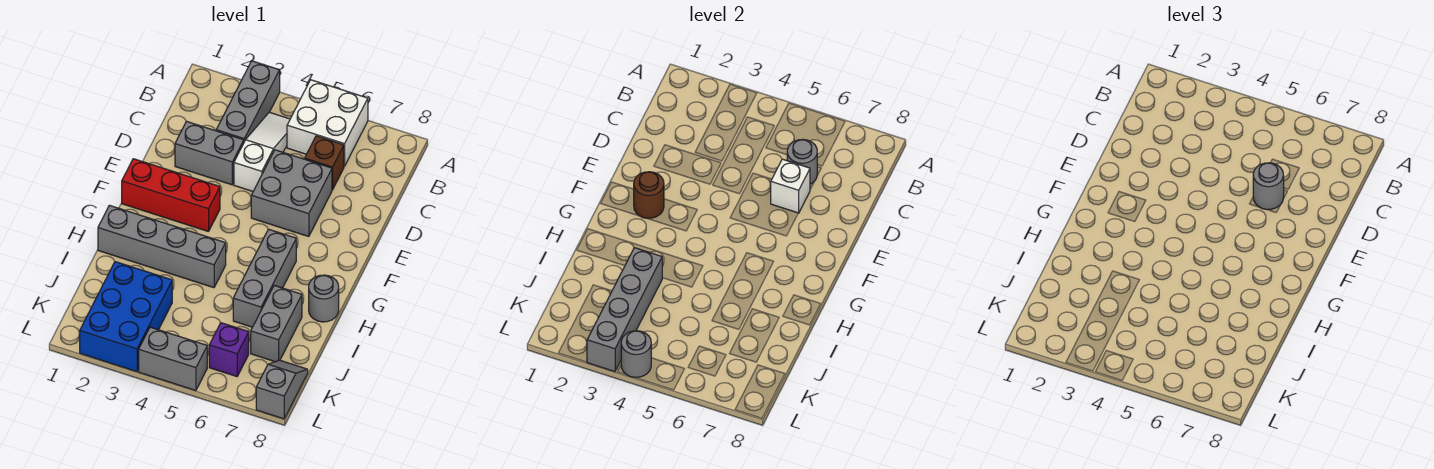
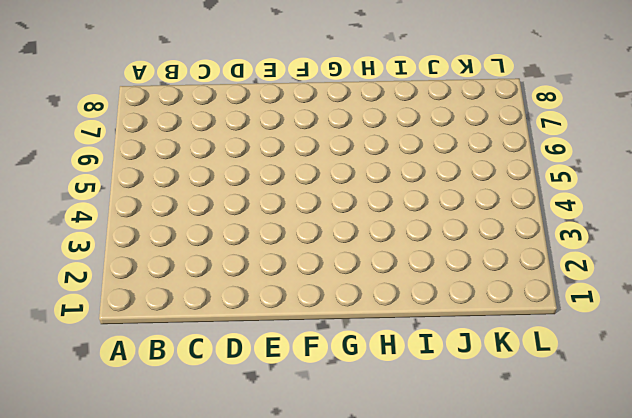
none -> grey brick A3:C3 level 1
none -> white brick A5:B6 level 1
none -> white slope B4:D4 level 1 top D

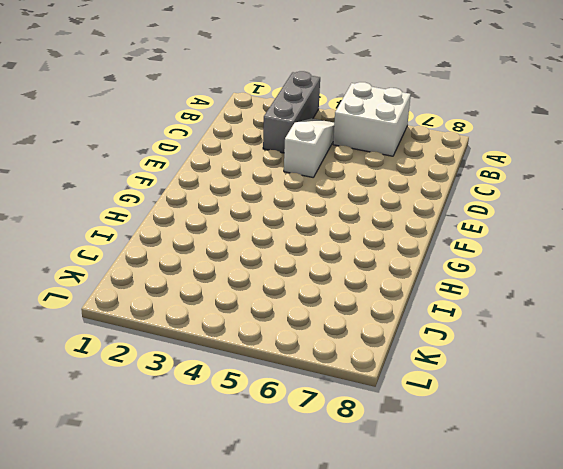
none -> brown brick C6 level 1
none -> grey brick D2:D3 level 1
none -> grey brick D5:E6 level 1

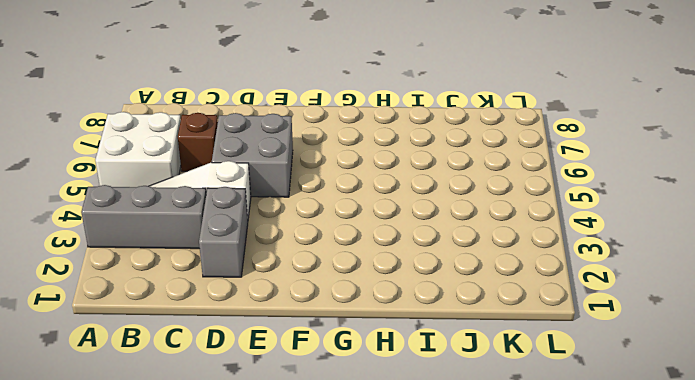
none -> red brick F1:F3 level 1
none -> grey brick G6:I6 level 1
none -> grey brick H1:H4 level 1

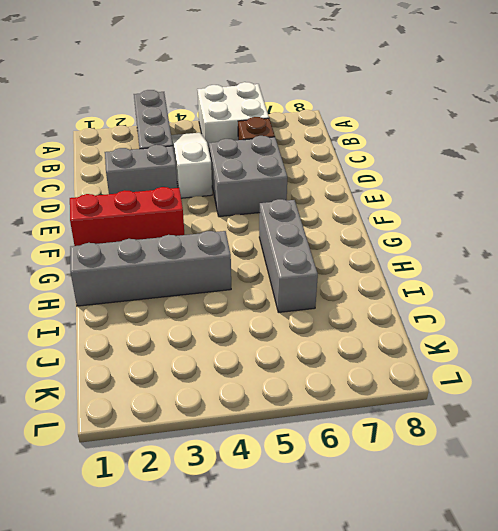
none -> grey round brick H8 level 1
none -> grey brick I7:J7 level 1
none -> blue brick J2:L3 level 1

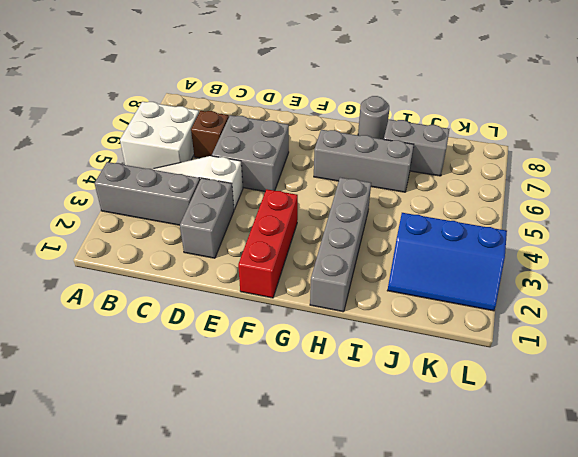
blue slope J2:L3 level 1 top 3 -> blue brick J2:L3 level 1
none -> purple brick K6 level 1
none -> grey slope K8:L8 level 1 top L
none -> grey brick L4:L5 level 1

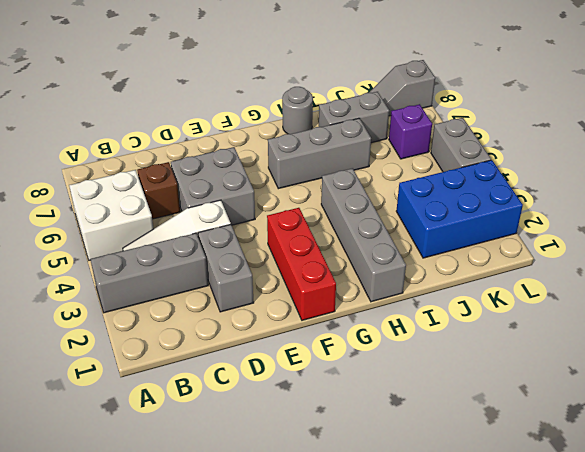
none -> grey round brick C6 level 2
none -> white brick D6 level 2
none -> brown round brick F2 level 2

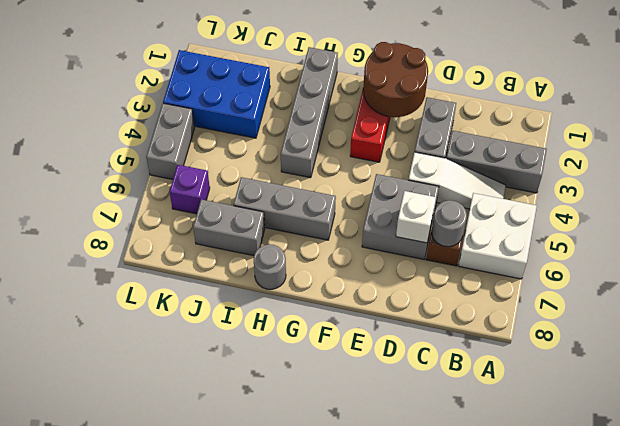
brown round brick E1:F2 level 2 -> brown round brick F2 level 2
none -> grey slope K8:L8 level 1 top L
none -> grey brick I3:L3 level 2
none -> grey round brick L4 level 2

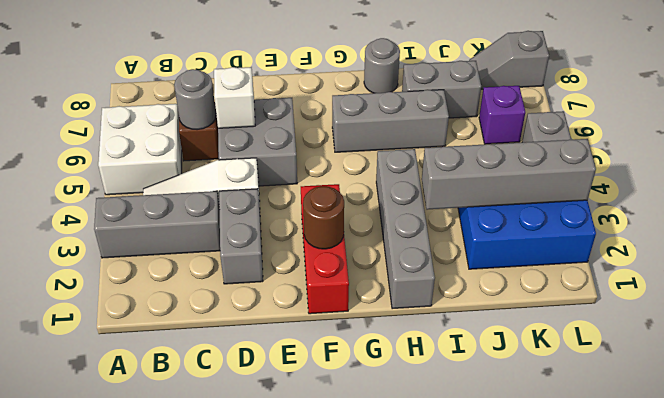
none -> grey round brick L4 level 2
none -> grey round brick D6 level 3

